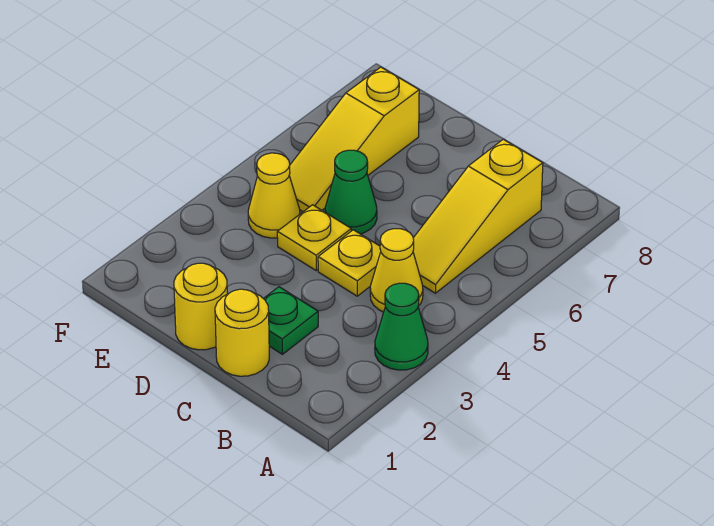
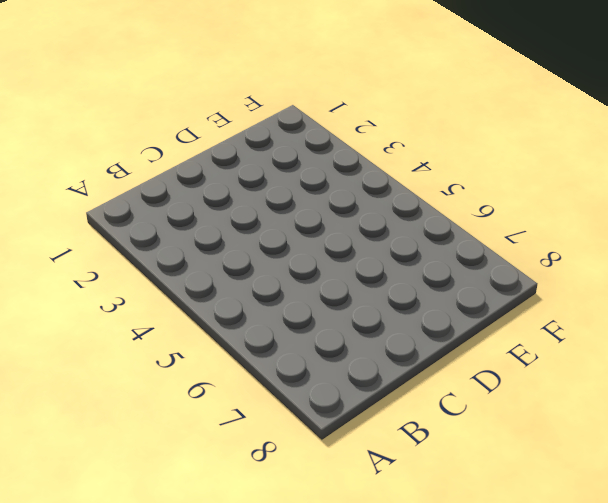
none -> green cone A3 level 1
none -> yellow cone B4 level 1

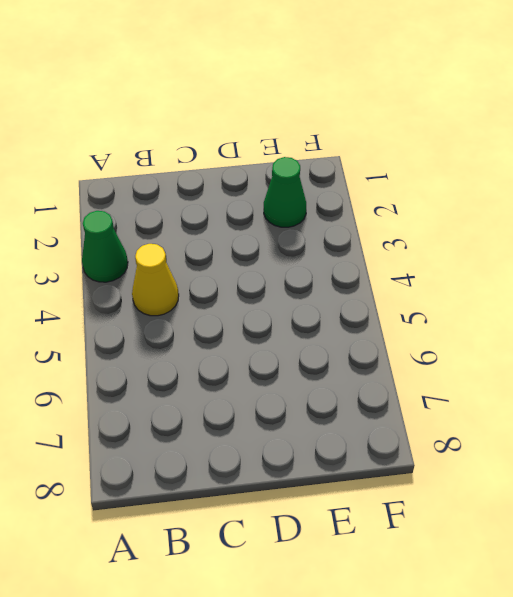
green cone E2 level 1 -> green cone D5 level 1
none -> yellow slope B5:B7 level 1 top 7
none -> yellow round brick C1 level 1

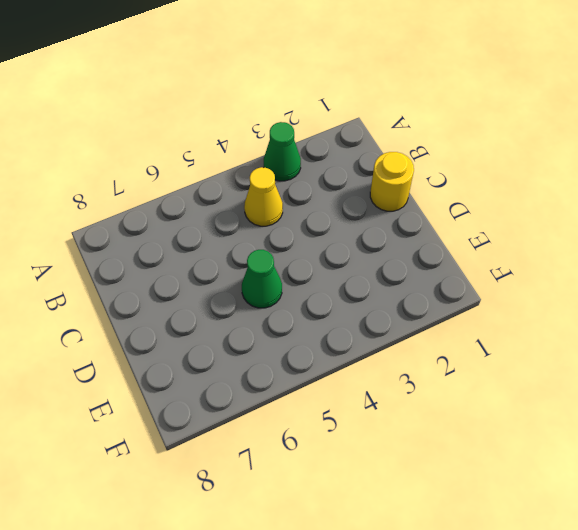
none -> yellow slope B5:B7 level 1 top 7
none -> green plate C2 level 1

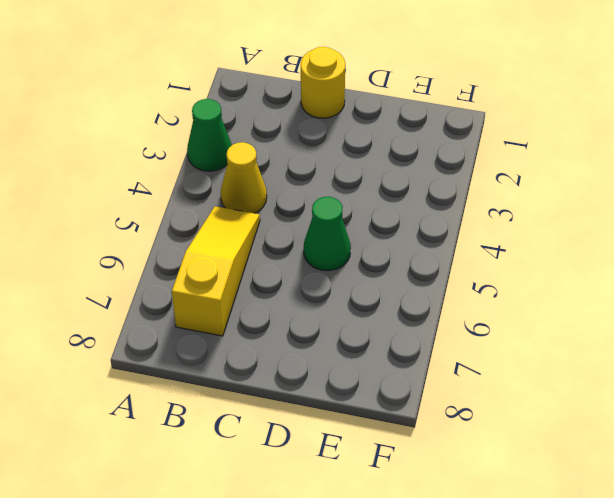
none -> green plate C2 level 1
none -> yellow plate C4 level 1

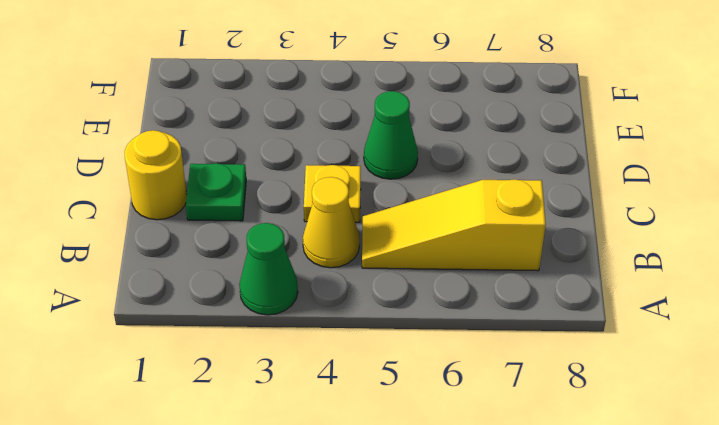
none -> yellow round brick D1 level 1
none -> yellow plate D4 level 1

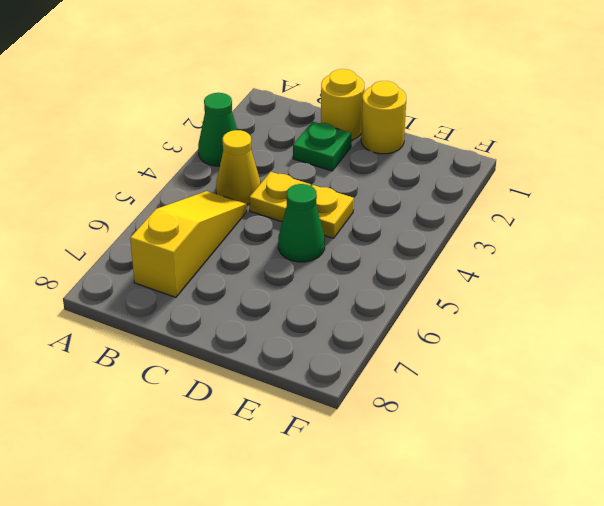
none -> yellow cone E4 level 1
none -> yellow slope E5:E7 level 1 top 7

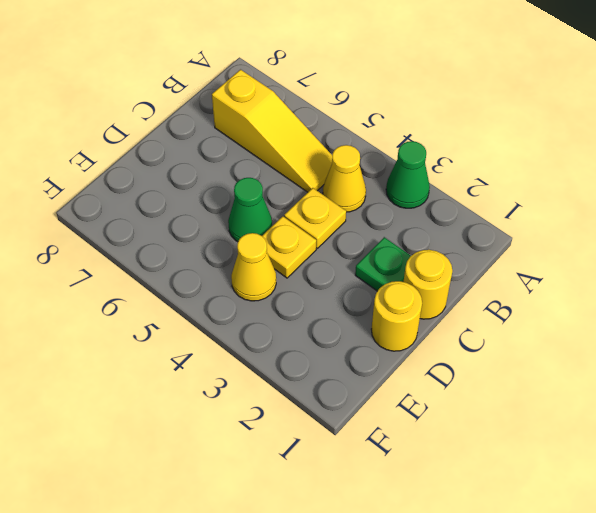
none -> yellow slope E5:E7 level 1 top 7

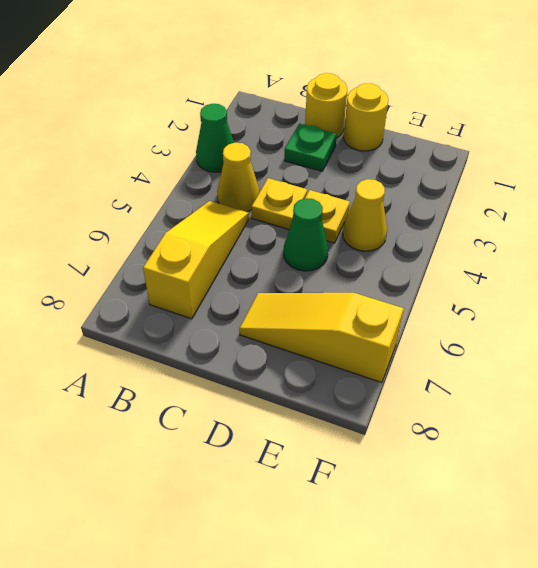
yellow slope D7:F7 level 1 top F -> yellow slope E5:E7 level 1 top 7

